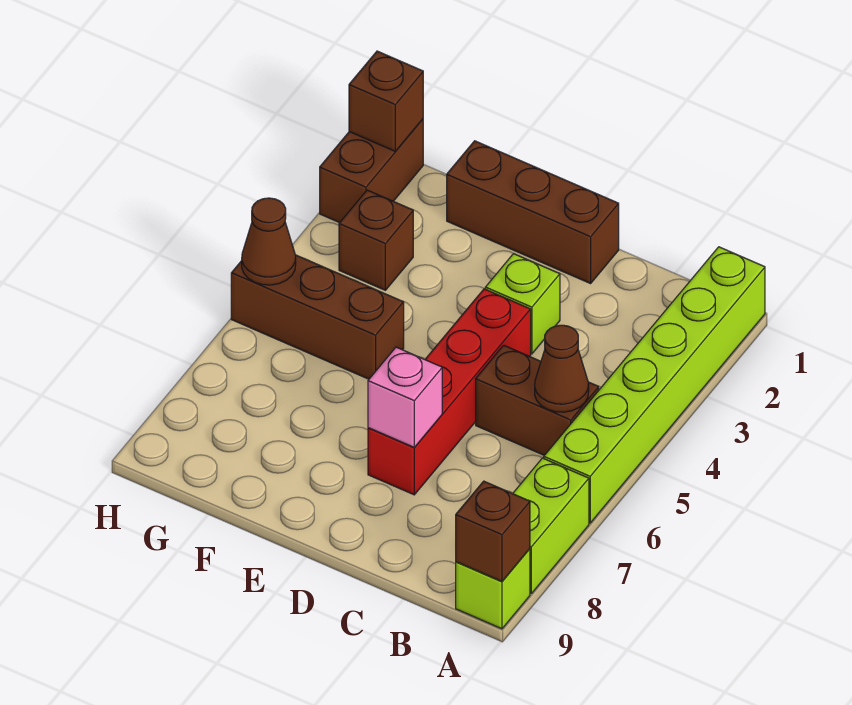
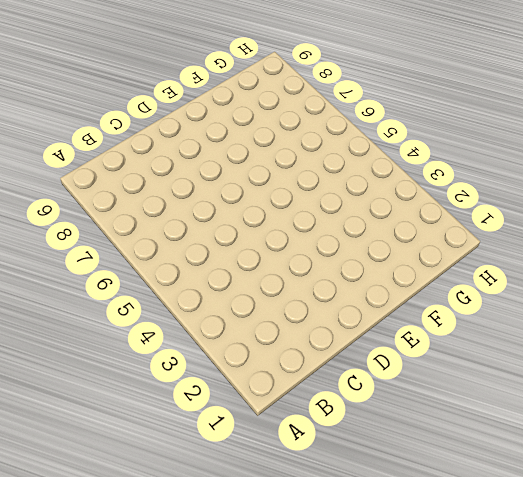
none -> lime brick A1:A6 level 1
none -> lime brick A7:A8 level 1
none -> lime brick A9 level 1

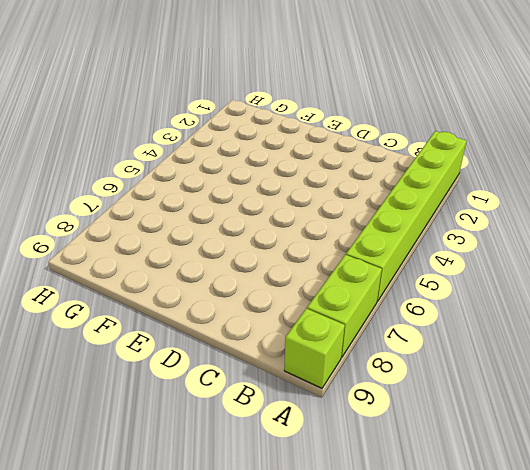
none -> brown brick B5:C5 level 1
none -> brown brick D1:F1 level 1
none -> lime brick D3 level 1

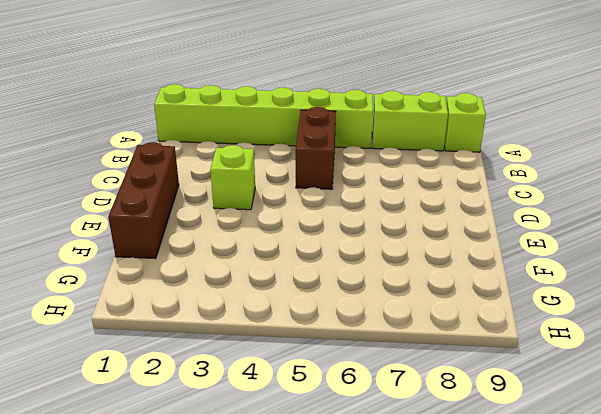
none -> red brick D4:D7 level 1
none -> brown brick F5:H5 level 1
none -> brown brick G3 level 1

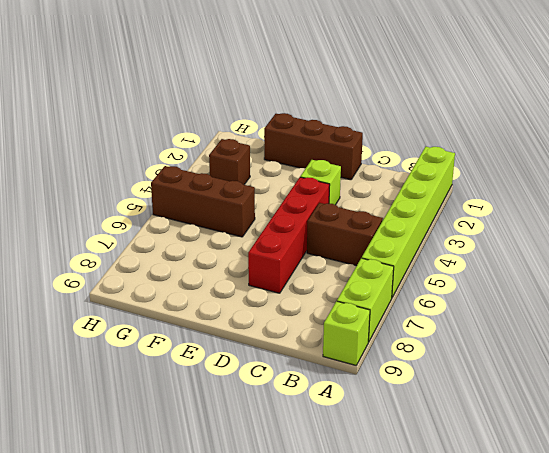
none -> brown brick H1:H2 level 1
none -> brown brick A9 level 2
none -> brown cone B5 level 2

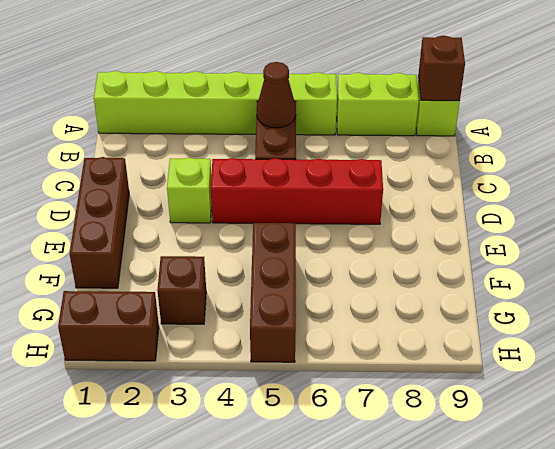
none -> pink brick D7 level 2
none -> brown brick H1 level 2
none -> brown cone H5 level 2

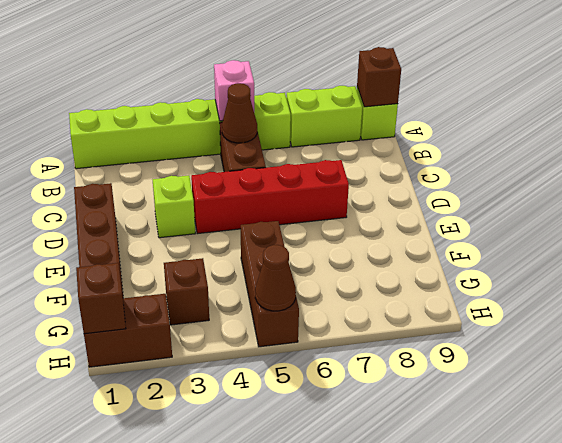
pink brick A5 level 2 -> pink brick D7 level 2

